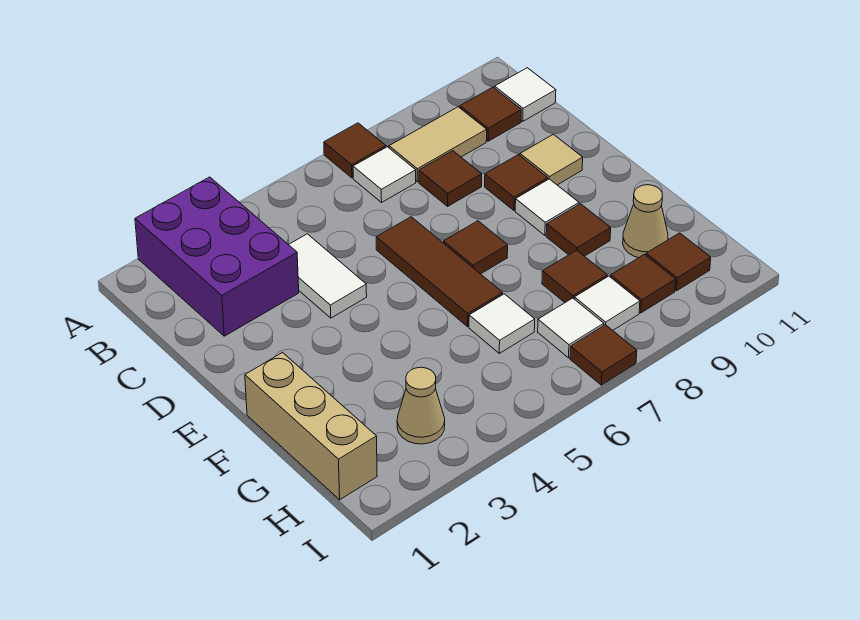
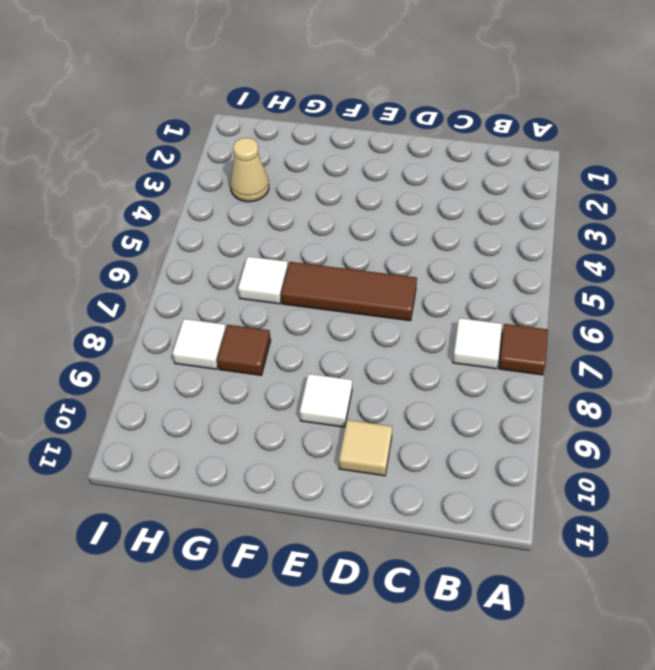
none -> purple brick A2:C3 level 1
none -> tan tile B8:B9 level 1
none -> brown tile B10 level 1

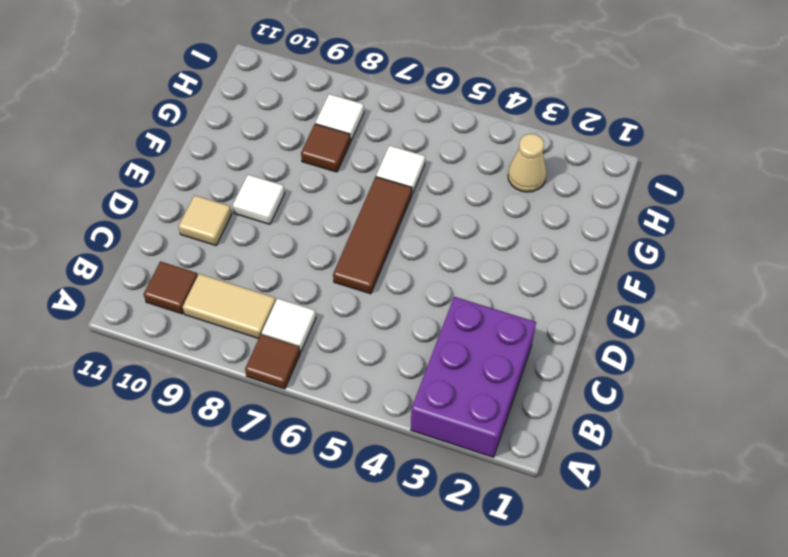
none -> white tile B11 level 1
none -> white tile C4:D4 level 1
none -> brown tile C8 level 1

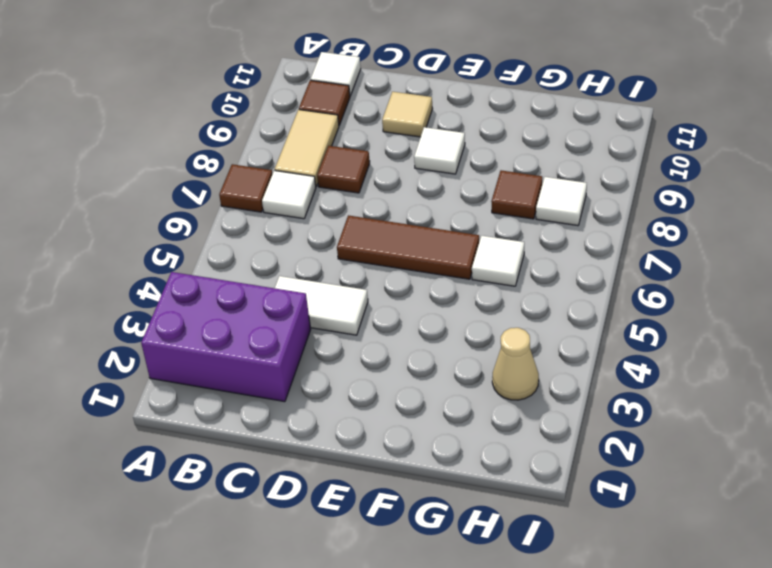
none -> brown tile D9 level 1
none -> brown tile E7 level 1
none -> tan brick F1:H1 level 1

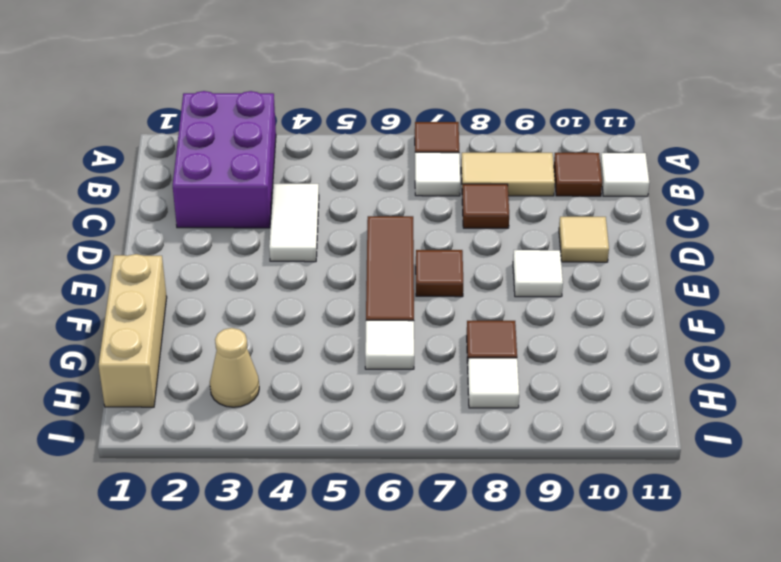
none -> brown tile D9 level 1
none -> brown tile F9 level 1
none -> tan cone G10 level 1

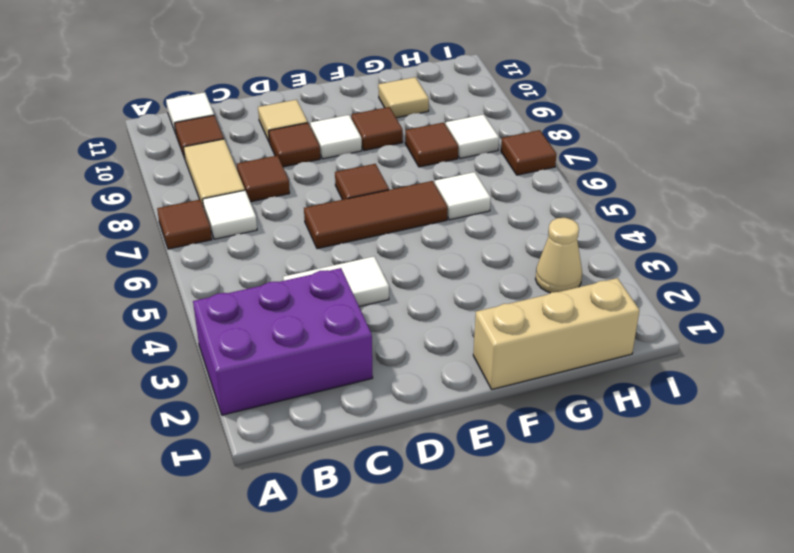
tan tile G10 level 1 -> tan cone G10 level 1
none -> white tile H7 level 1
none -> brown tile H9 level 1
none -> brown tile H10 level 1

